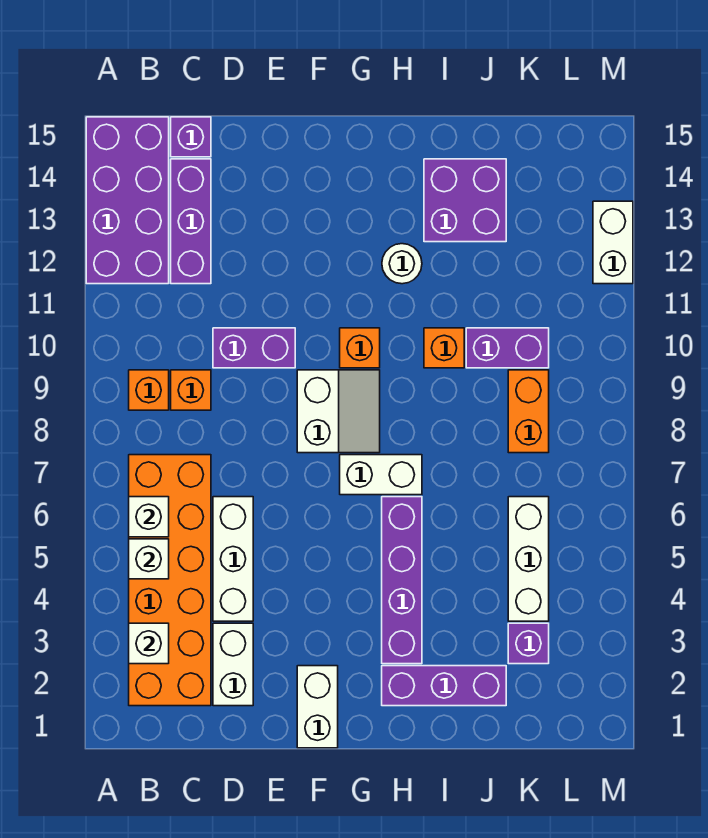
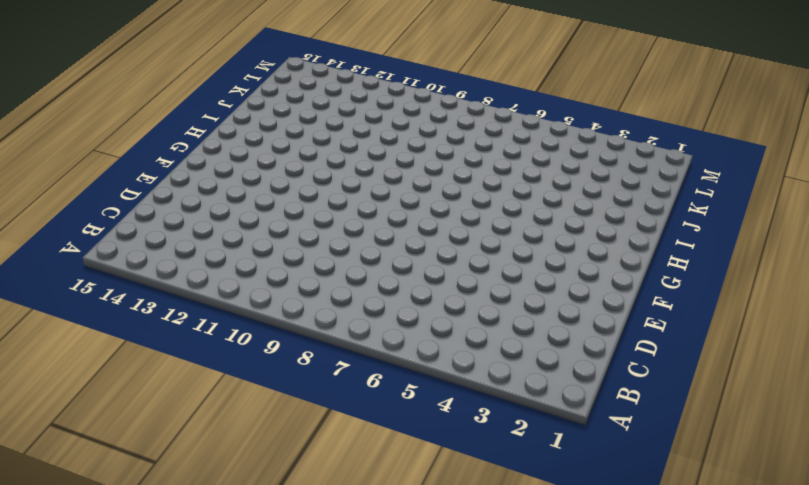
none -> purple brick A12:B15 level 1
none -> orange brick B2:C7 level 1
none -> orange brick B9 level 1

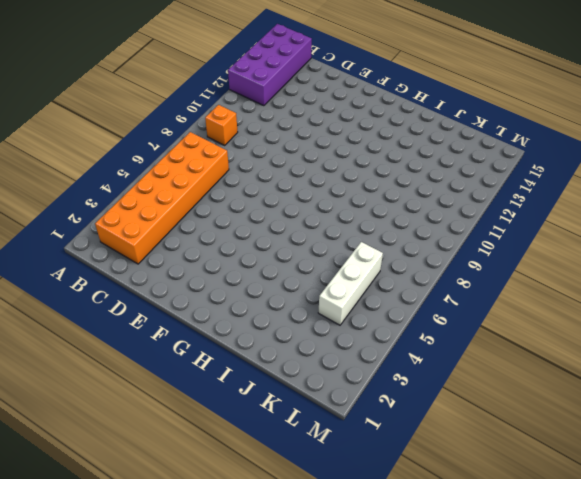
none -> orange brick C9 level 1
none -> purple brick C12:C14 level 1
none -> purple brick C15 level 1

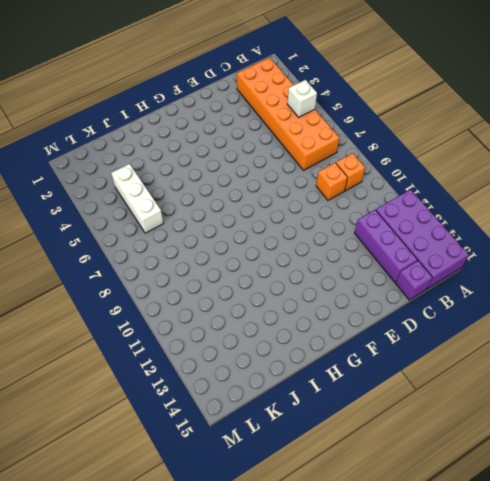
none -> white brick D2:D3 level 1
none -> white brick D4:D6 level 1
none -> purple brick D10:E10 level 1

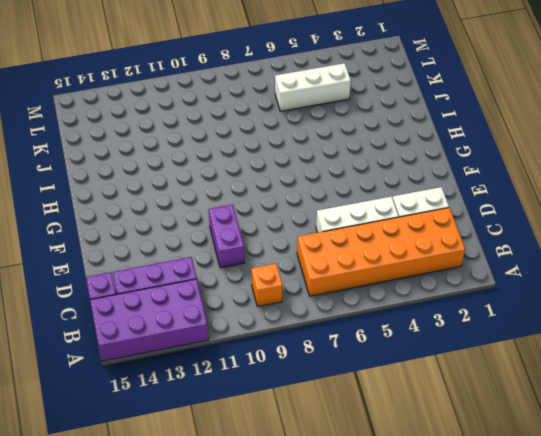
none -> orange brick C9 level 1
none -> white brick F1:F2 level 1
none -> white slope F8:G9 level 1 top F

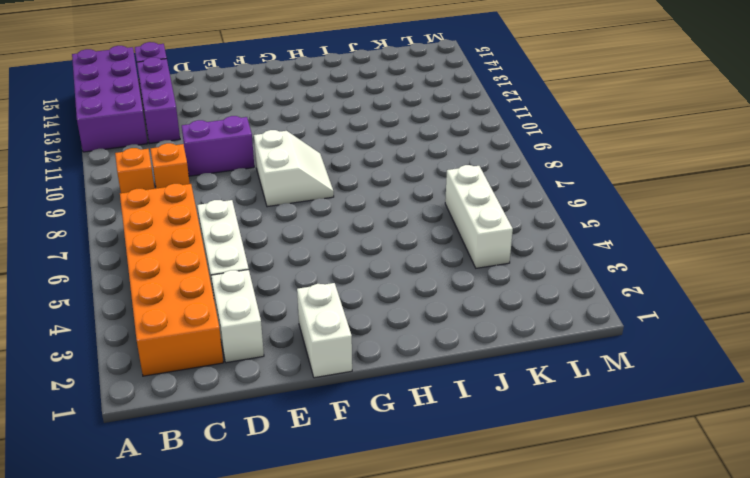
none -> white brick G7:H7 level 1
none -> orange brick G10 level 1
none -> purple brick H2:J2 level 1

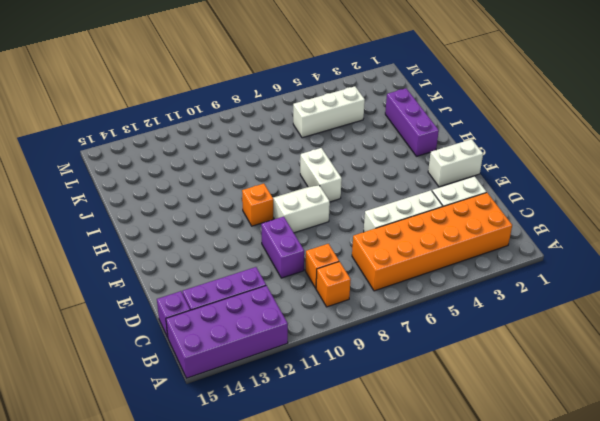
none -> purple brick H3:H6 level 1
none -> white round brick H12 level 1
none -> orange brick I10 level 1

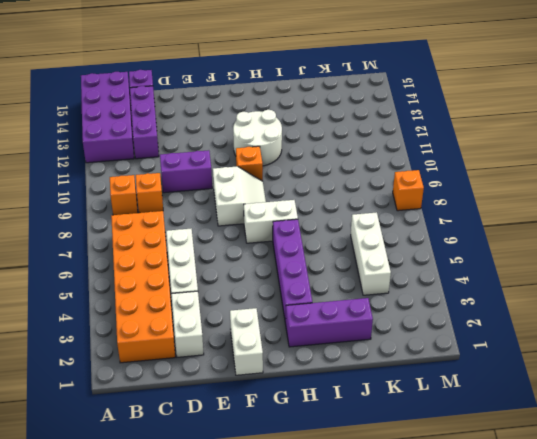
white round brick G11:H12 level 1 -> white round brick H12 level 1
orange brick M8 level 1 -> orange brick I10 level 1
none -> purple brick I13:J14 level 1
none -> purple brick J10:K10 level 1
none -> purple brick K3 level 1

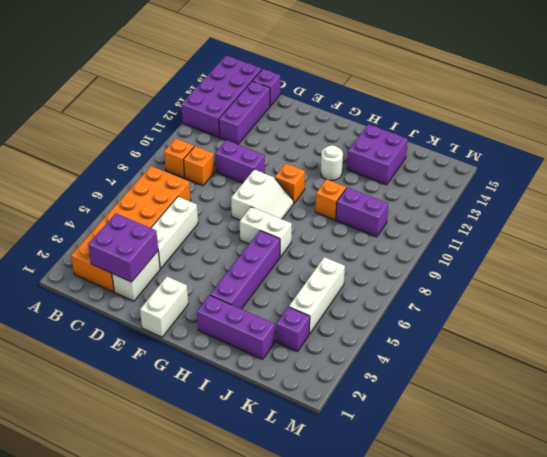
purple brick C2:D3 level 2 -> none
none -> orange brick K8:K9 level 1
none -> white brick M12:M13 level 1
none -> white brick B3 level 2

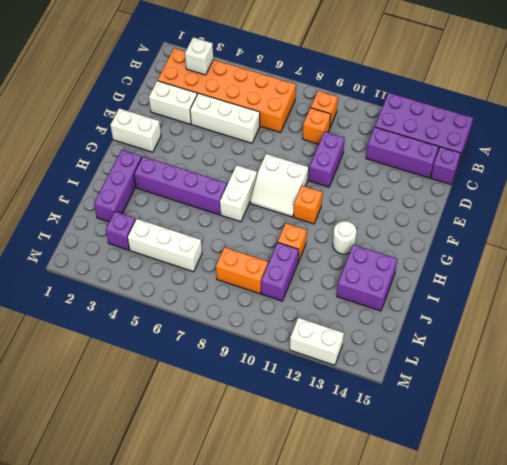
none -> white brick B5 level 2
none -> white brick B6 level 2

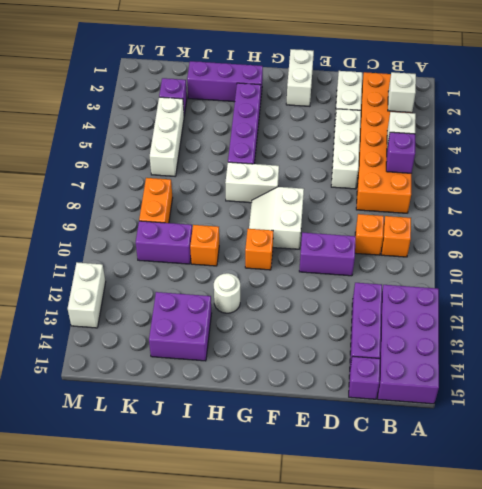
purple brick B6 level 2 -> white brick B6 level 2

